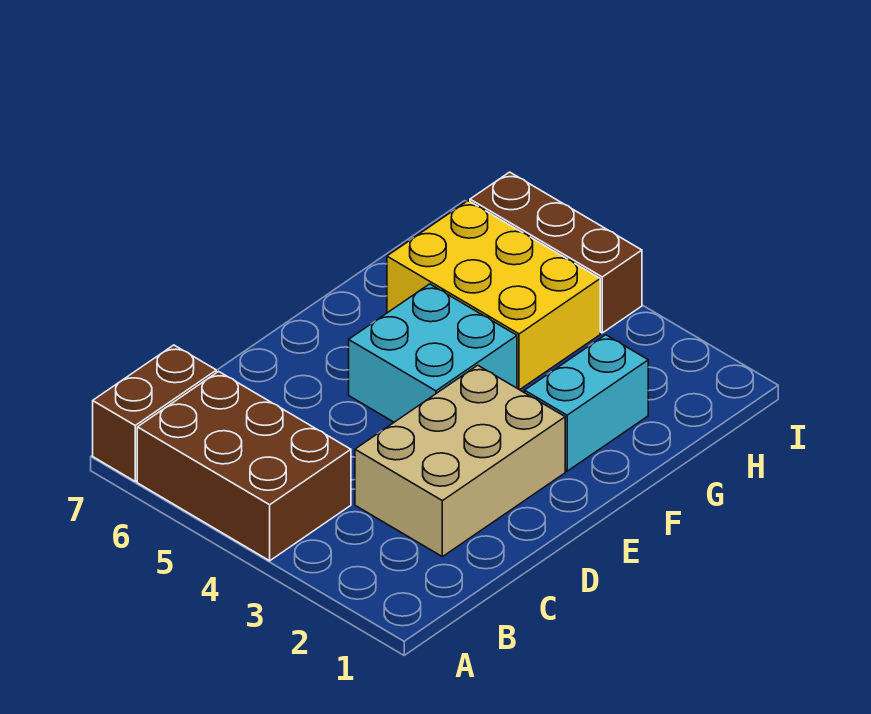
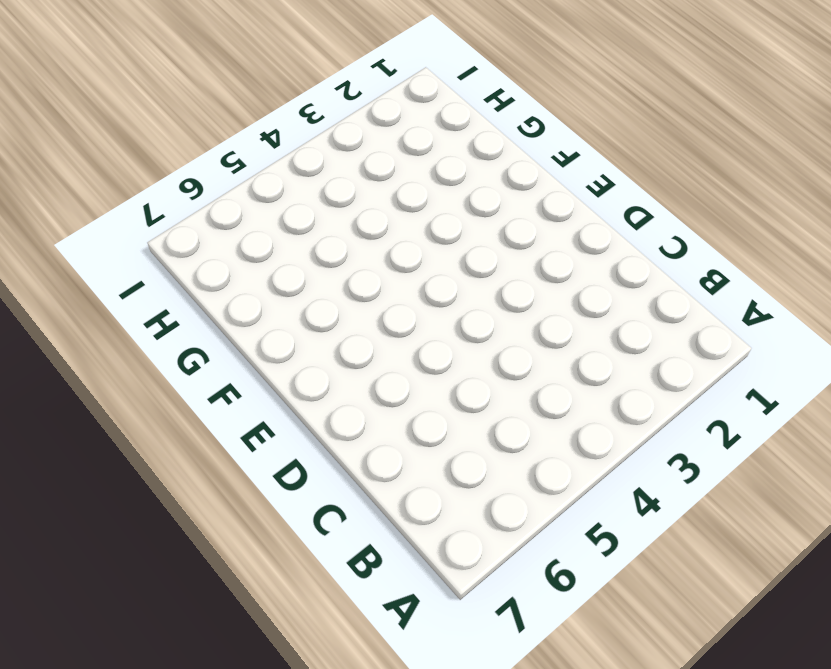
none -> brown brick A4:B6 level 1
none -> brown brick A7:B7 level 1

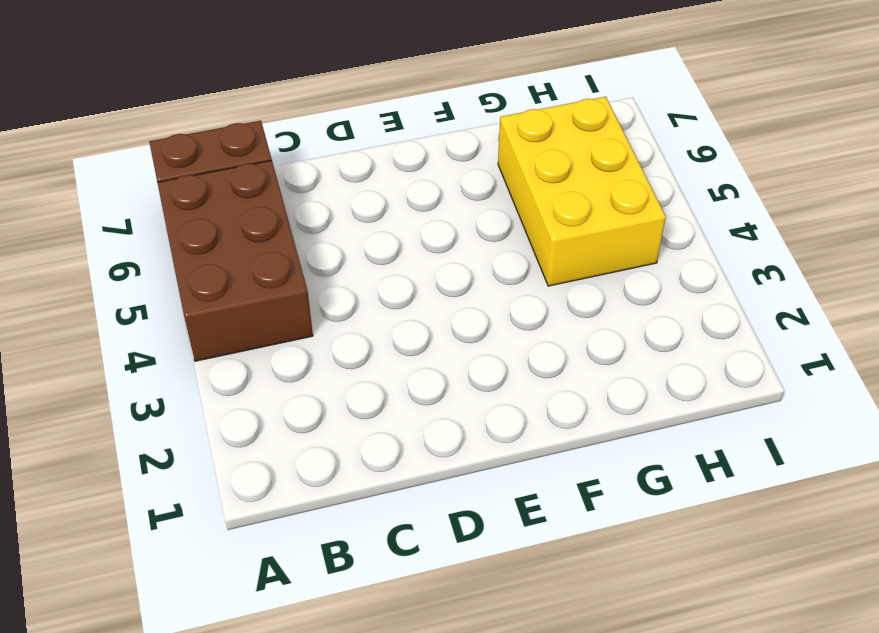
none -> tan brick C2:E3 level 1
none -> cyan brick E4:F5 level 1

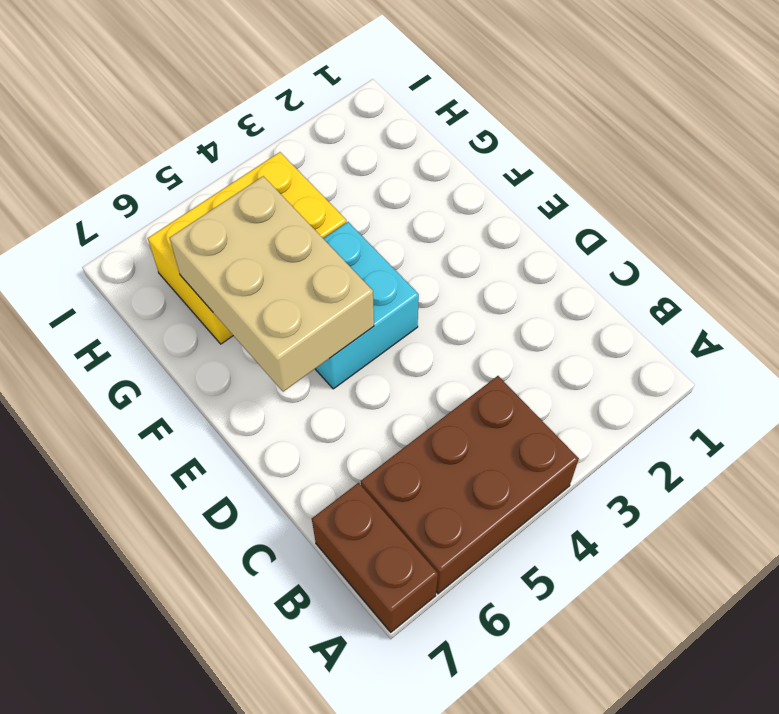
tan brick E5:G6 level 2 -> tan brick C2:E3 level 1
none -> cyan brick F2:G2 level 1
none -> brown brick I4:I6 level 1

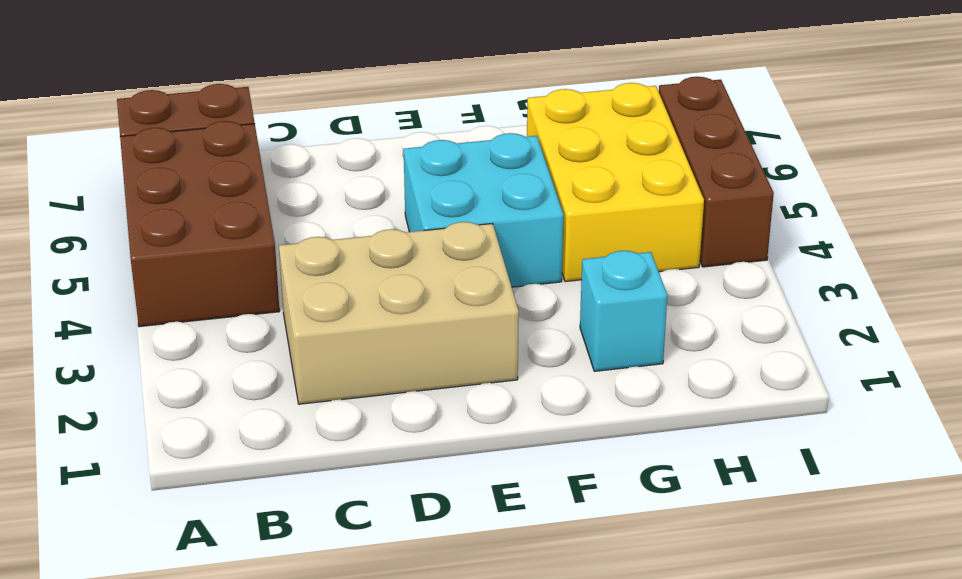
cyan brick G2 level 1 -> cyan brick F2:G2 level 1

